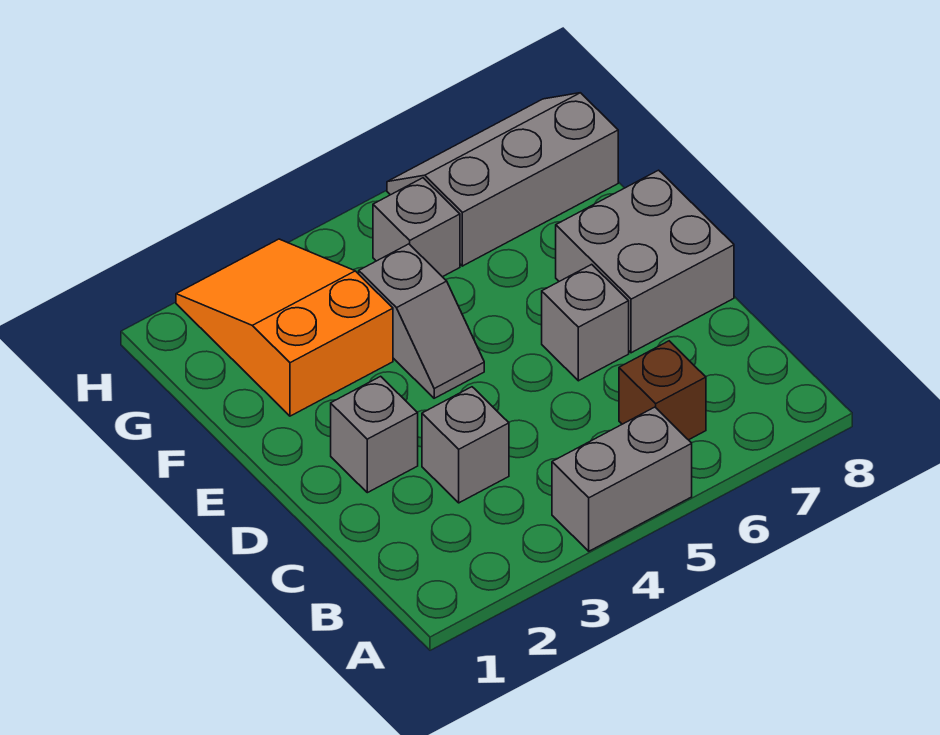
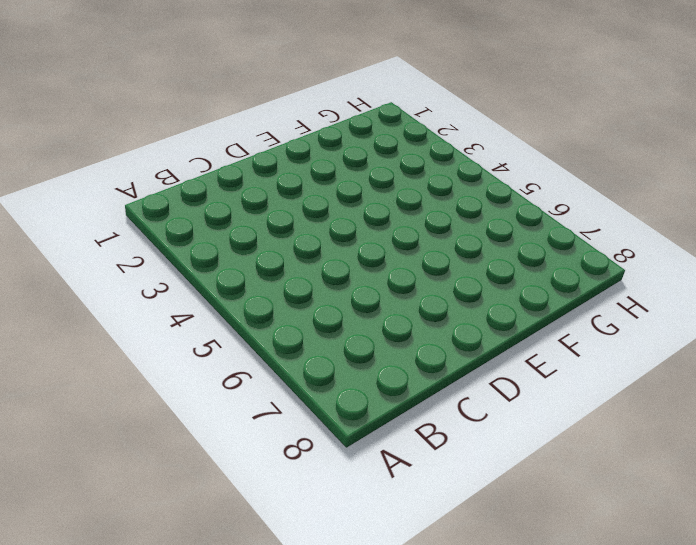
none -> grey brick A4:A5 level 1
none -> brown brick B6 level 1

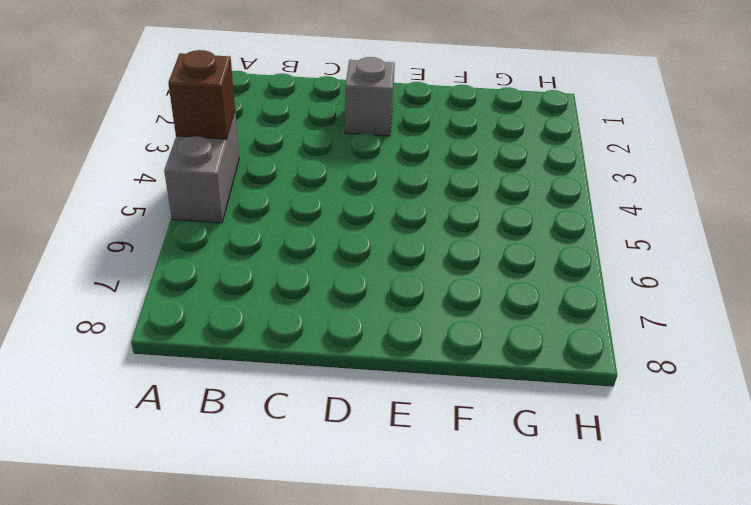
brown brick A4 level 2 -> brown brick B6 level 1
none -> grey brick C3 level 1
none -> grey brick D6 level 1

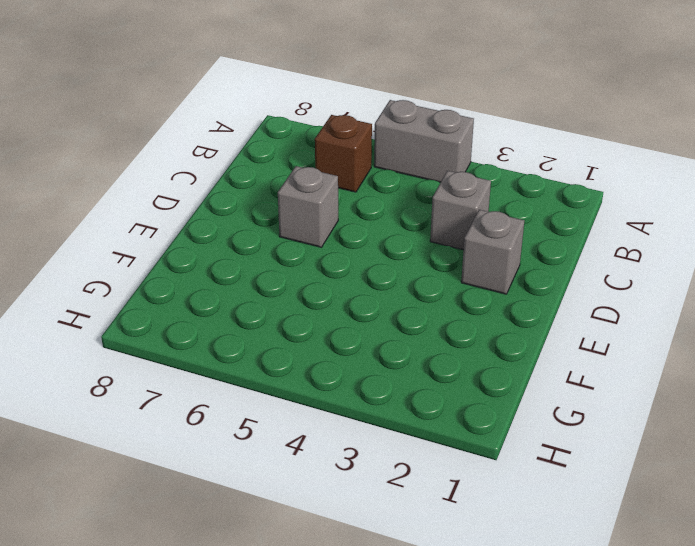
none -> grey brick D7:E8 level 1
none -> grey slope E4:F4 level 1 top F

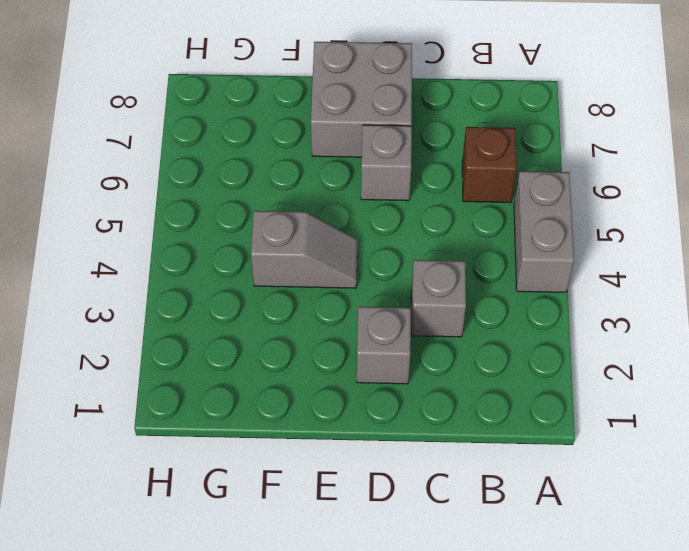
none -> orange slope F2:H3 level 1 top F
none -> grey brick G5 level 1

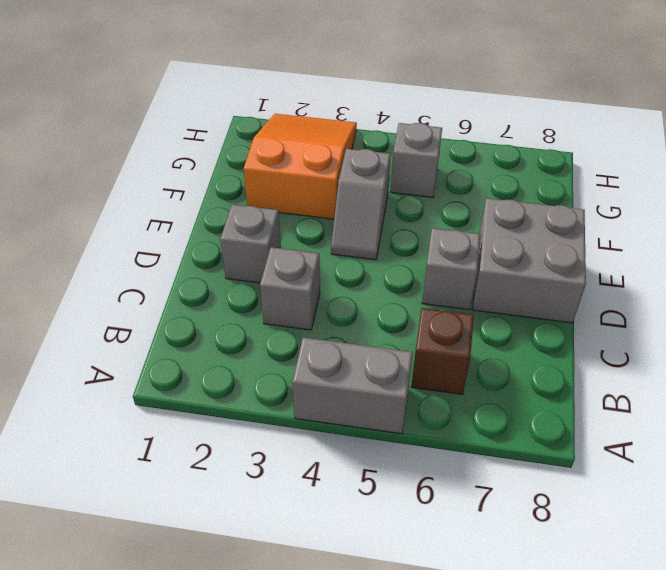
none -> grey slope G6:H8 level 1 top G

